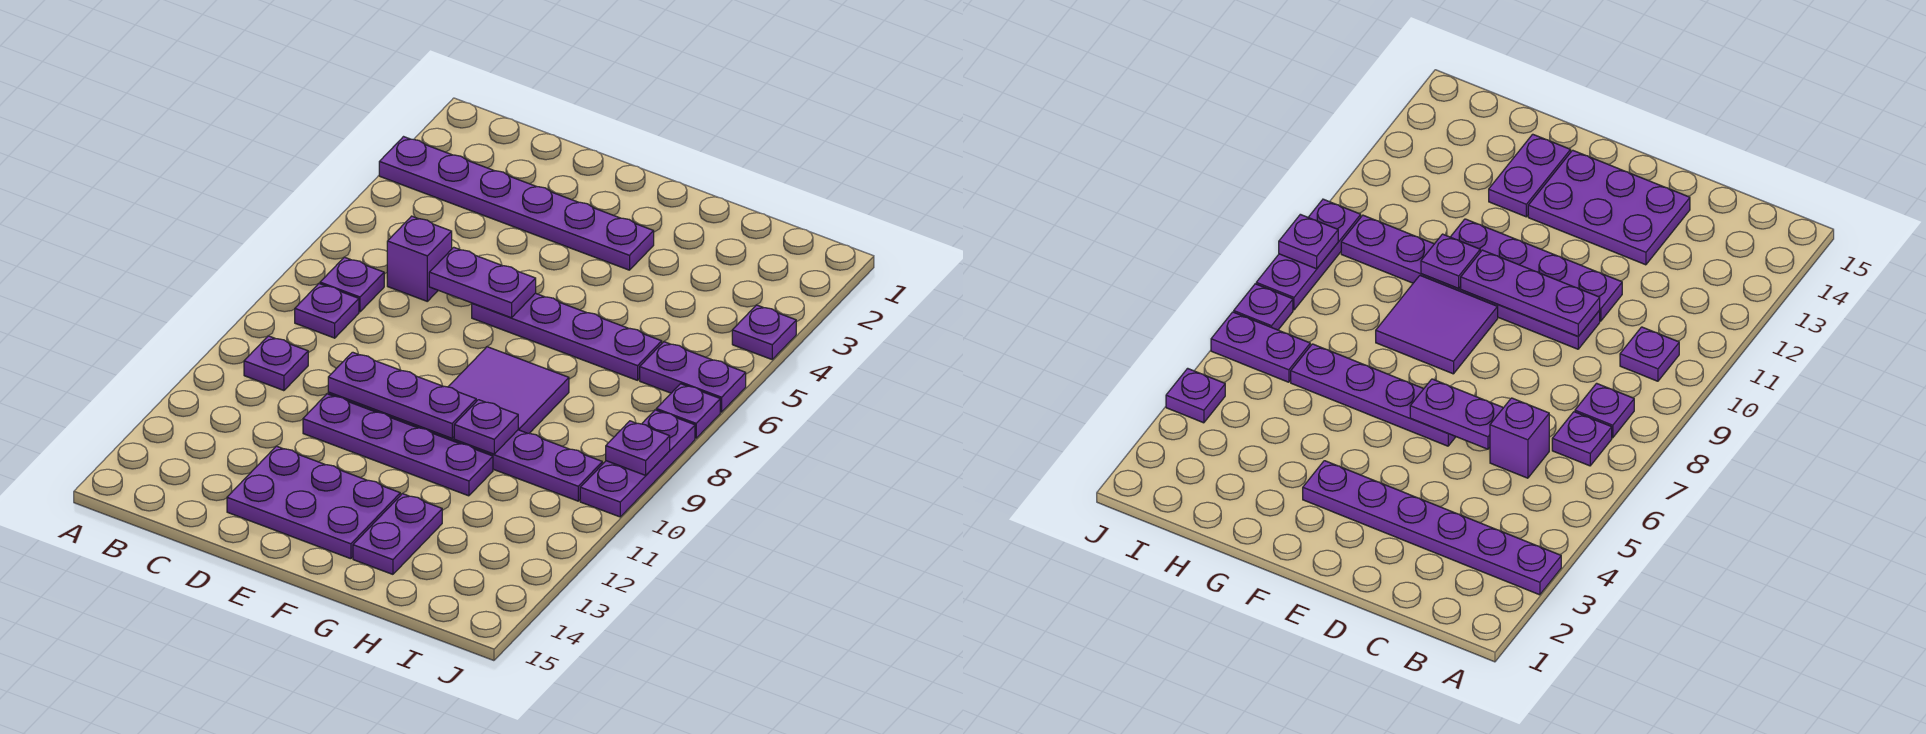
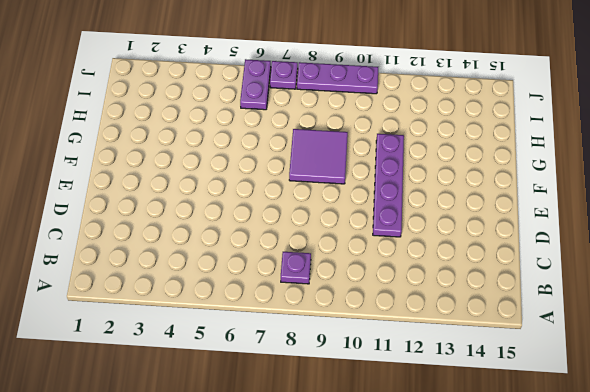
none -> purple plate A3:F3 level 1
none -> purple plate B7 level 1
none -> purple plate B10 level 1

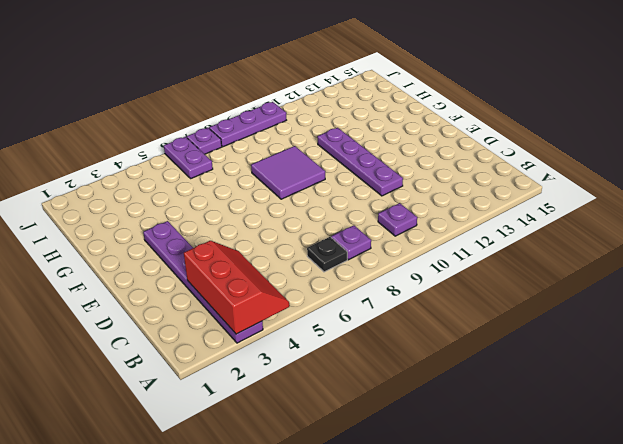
red slope A3:C4 level 2 top 3 -> none
black plate B7 level 1 -> purple plate B7 level 1
none -> purple brick C6 level 1
none -> purple plate D10:I10 level 1
none -> purple plate D13:F14 level 1

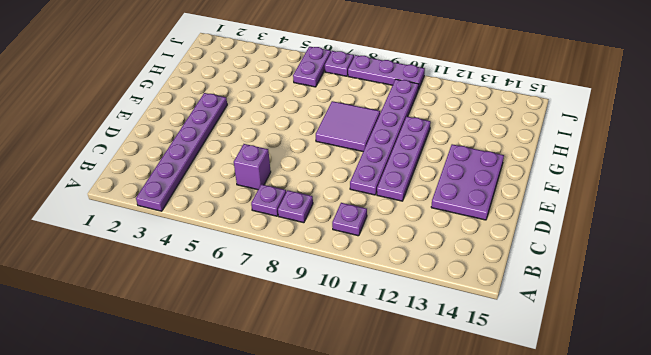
none -> purple plate E6:H6 level 1
none -> purple plate G13:G14 level 1
none -> purple plate J4 level 1

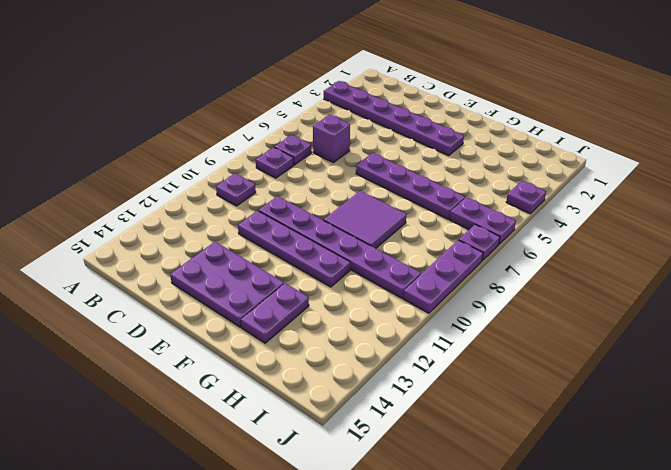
none -> purple plate D6:E6 level 2
none -> purple plate D10:F10 level 2
none -> purple plate G10 level 2

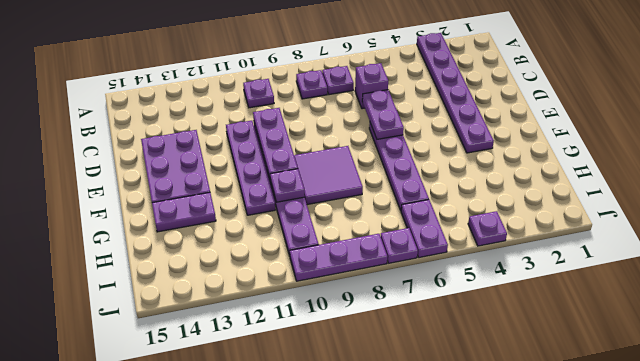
none -> purple plate J9 level 2

